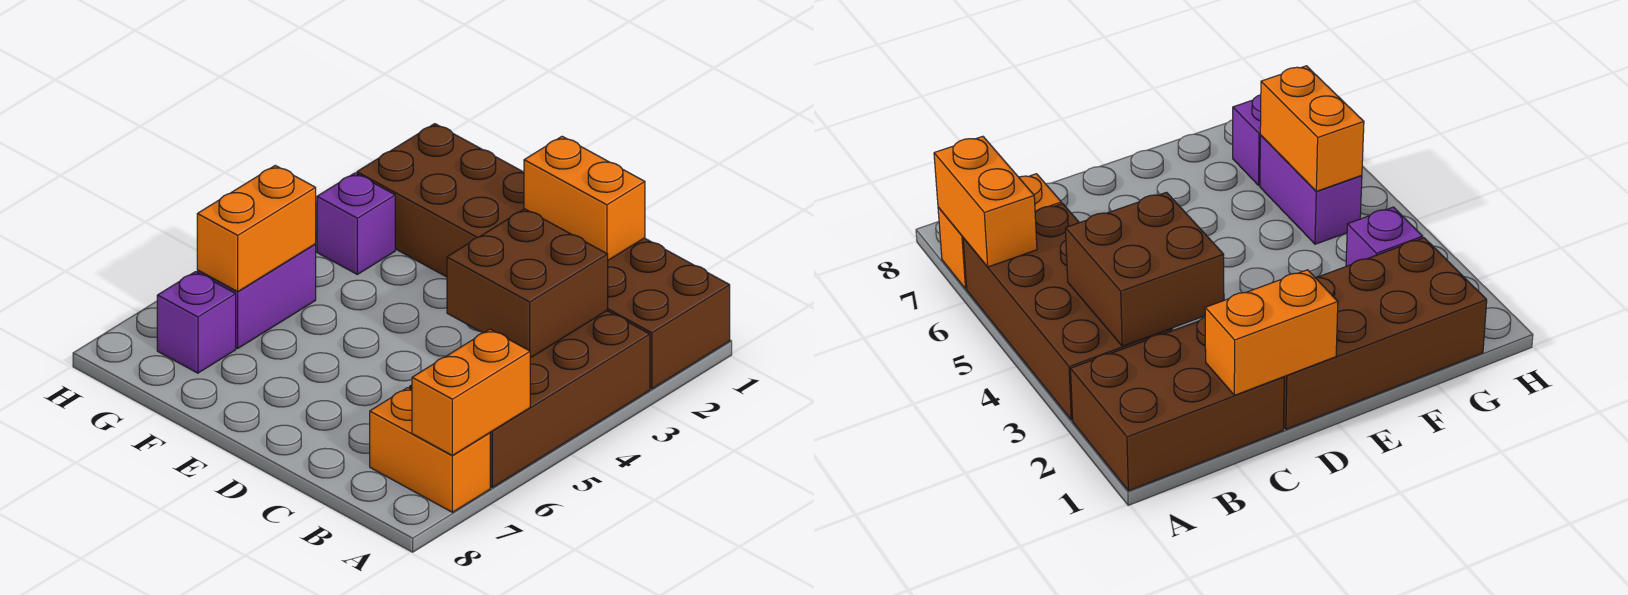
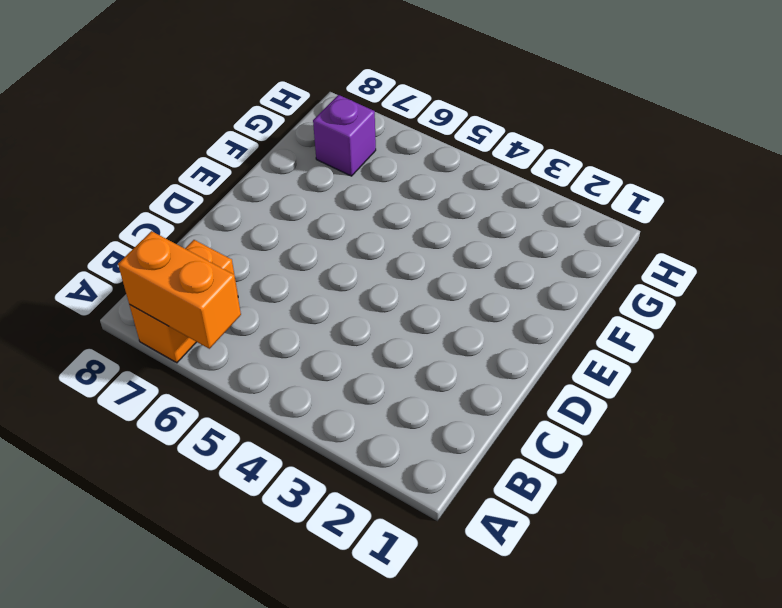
none -> brown brick A1:C2 level 1
none -> brown brick A3:B6 level 1

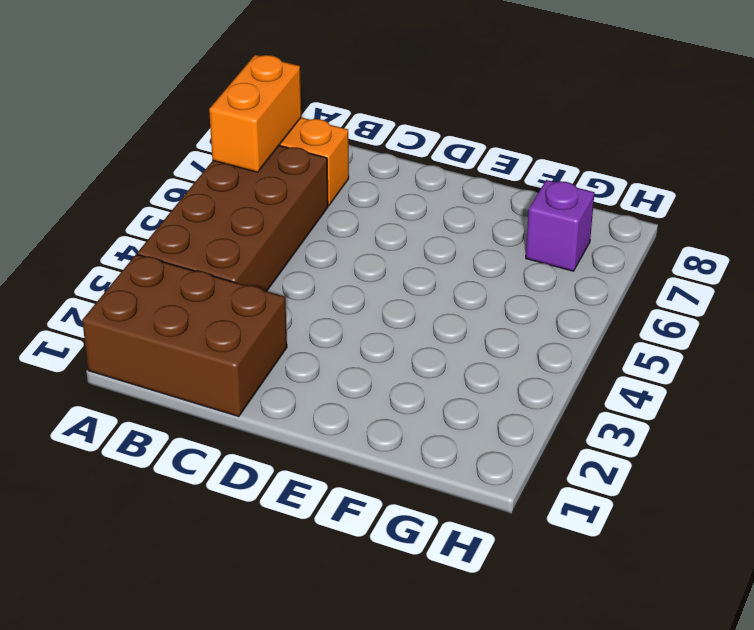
none -> brown brick D1:G2 level 1
none -> purple brick G3 level 1

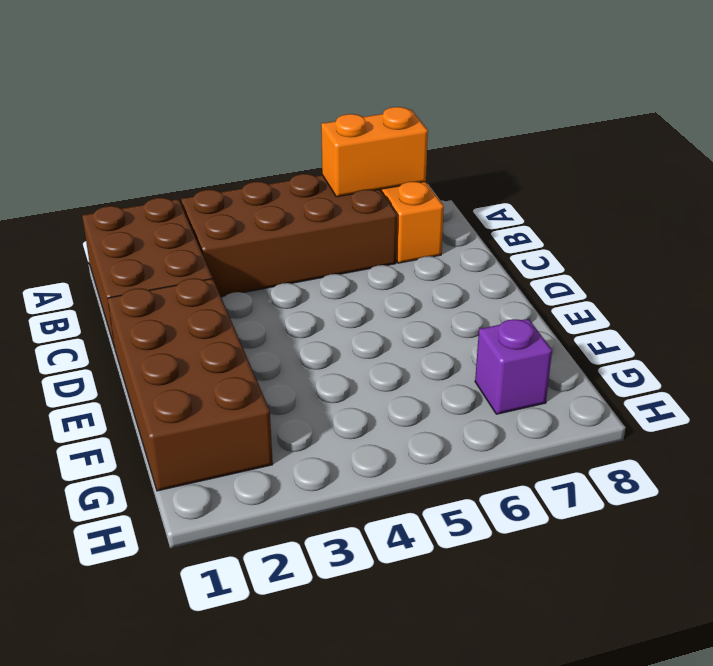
none -> purple brick G3 level 1
none -> purple brick G5:G6 level 1

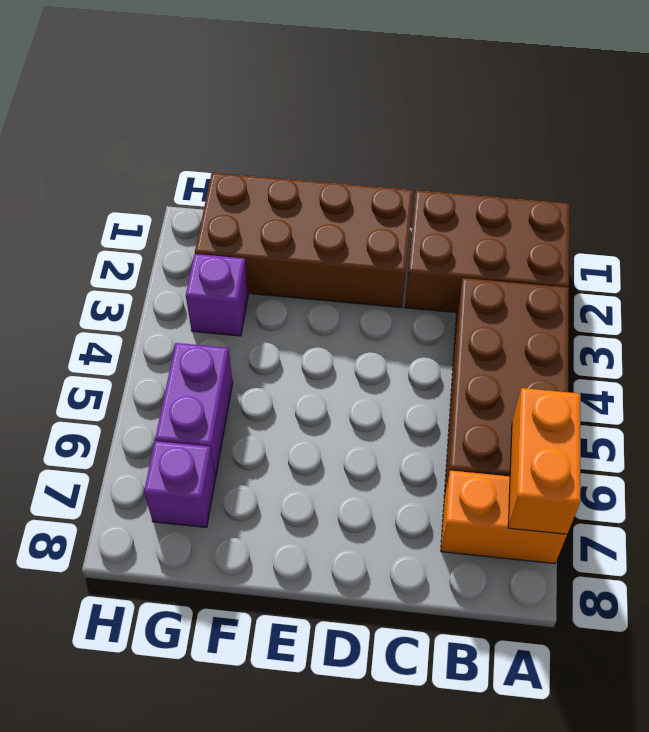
none -> brown brick B3:C4 level 2
none -> orange brick C1:D1 level 2

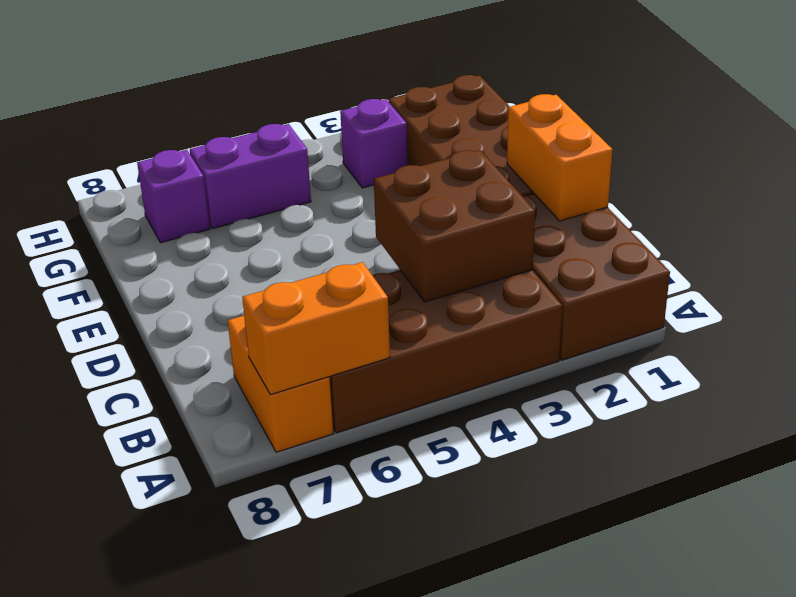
none -> orange brick G5:G6 level 2

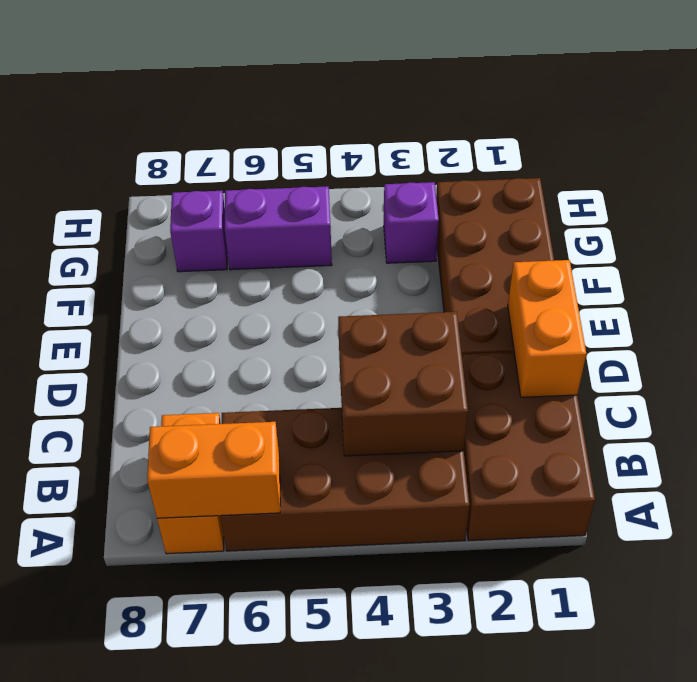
none -> orange brick G5:G6 level 2

